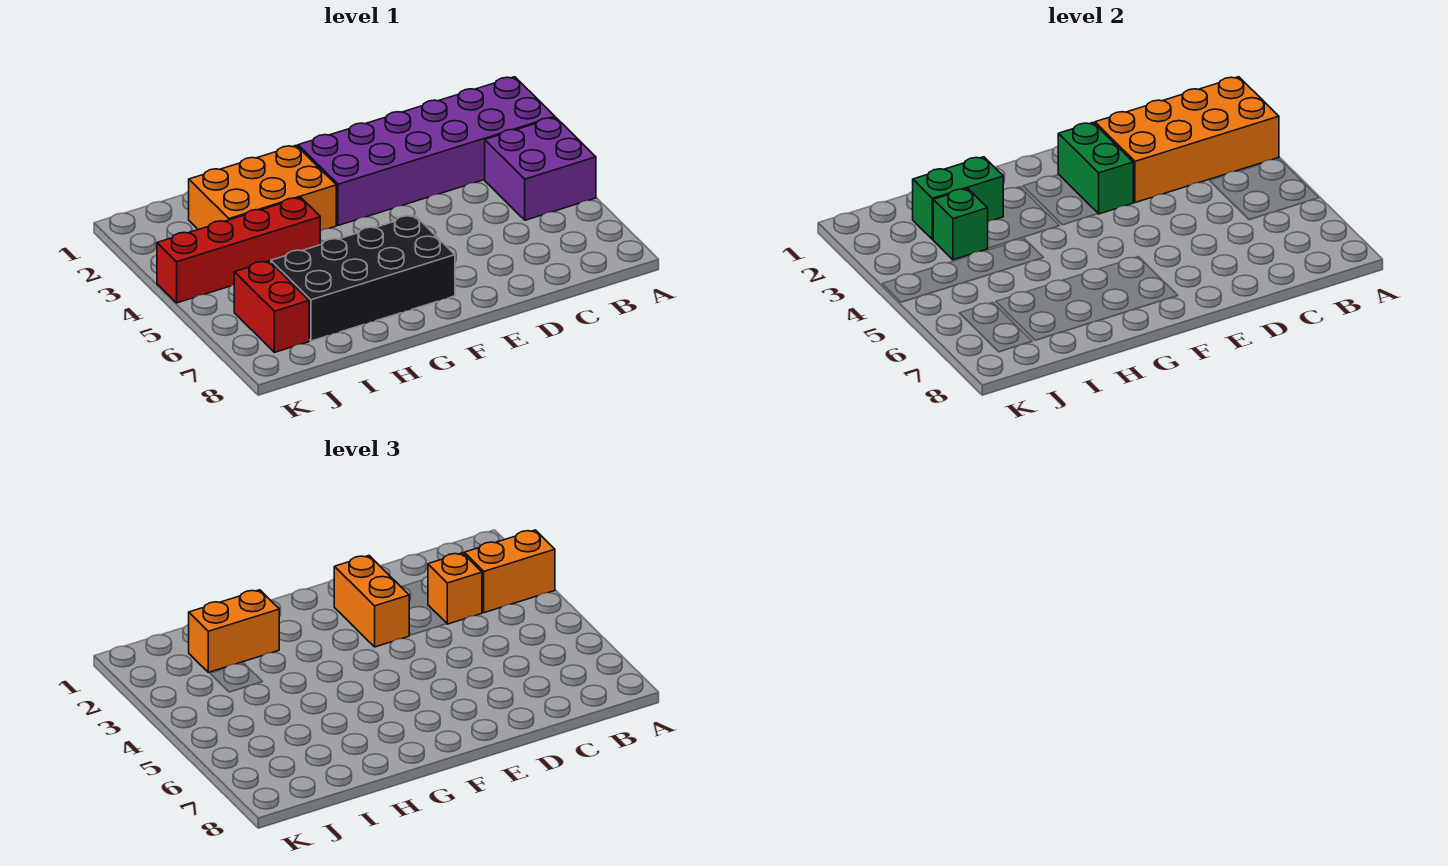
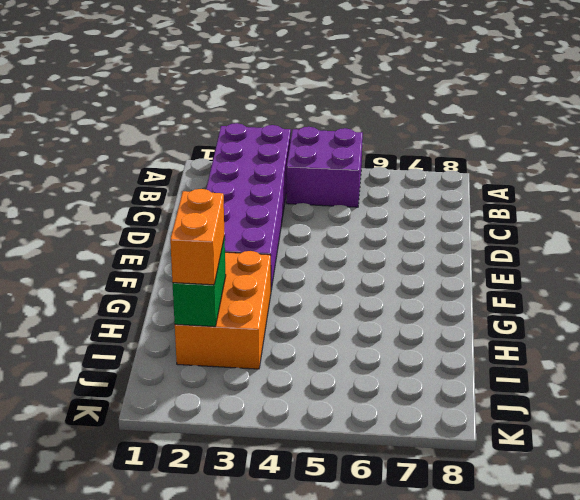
none -> black brick F6:I7 level 1
none -> red brick H4:K4 level 1
none -> red brick J6:J7 level 1

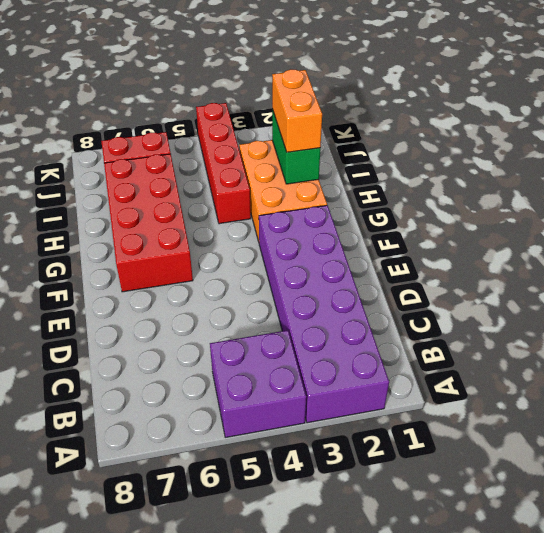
red brick F6:I7 level 1 -> black brick F6:I7 level 1
none -> orange brick A2:D3 level 2
none -> green brick E2:E3 level 2
none -> green brick I3 level 2

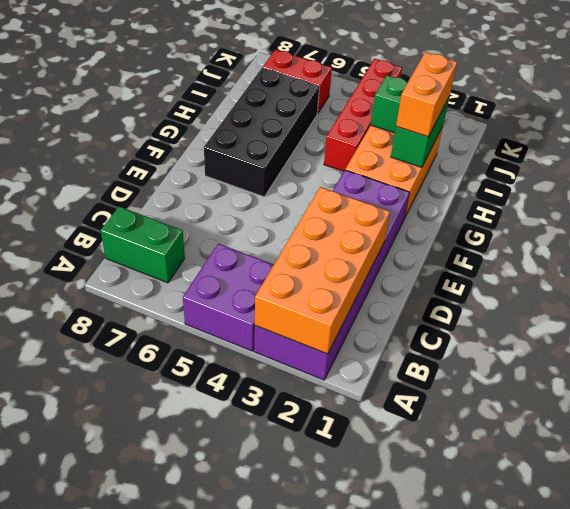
green brick B7:B8 level 1 -> green brick E2:E3 level 2
none -> orange brick A3:B3 level 3
none -> orange brick C3 level 3
none -> orange brick E2:E3 level 3

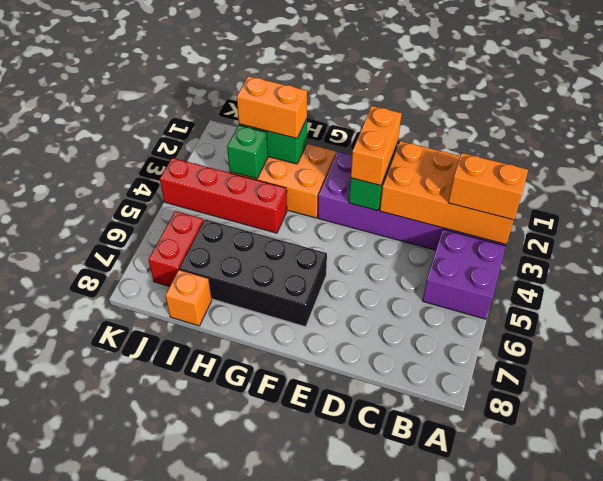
orange brick I8 level 1 -> orange brick C3 level 3

